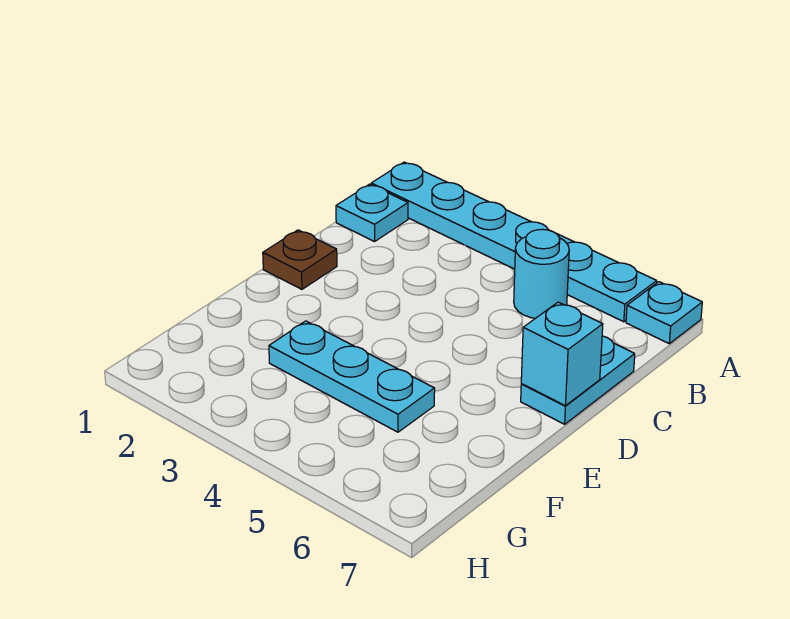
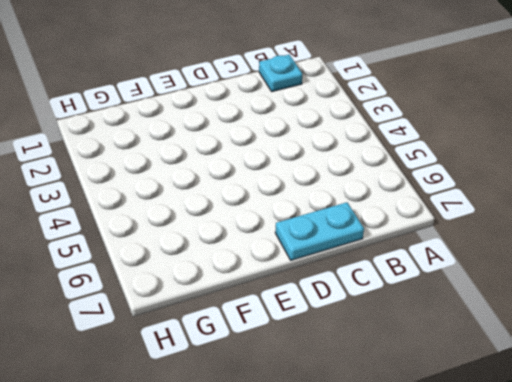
none -> cyan plate A1:A6 level 1
none -> cyan plate A7 level 1

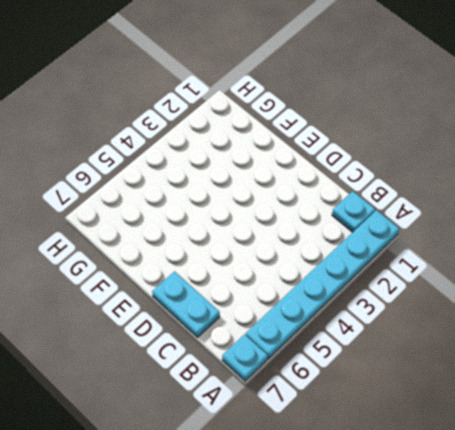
none -> cyan round brick B5 level 1
none -> brown plate D1 level 1

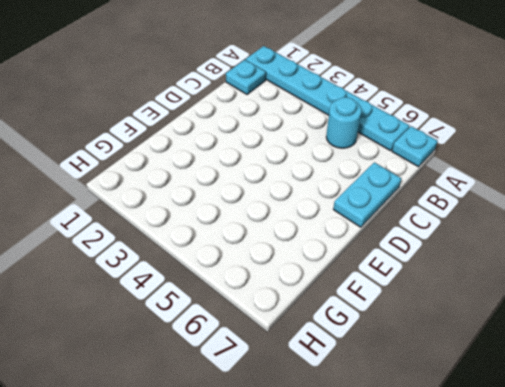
none -> brown plate D1 level 1
none -> cyan plate F3:F5 level 1

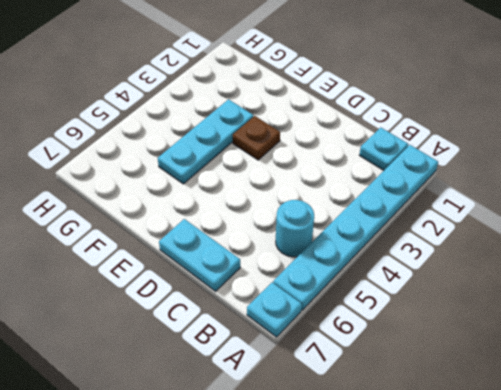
brown plate E3 level 1 -> brown plate D1 level 1
none -> cyan brick D7 level 2

